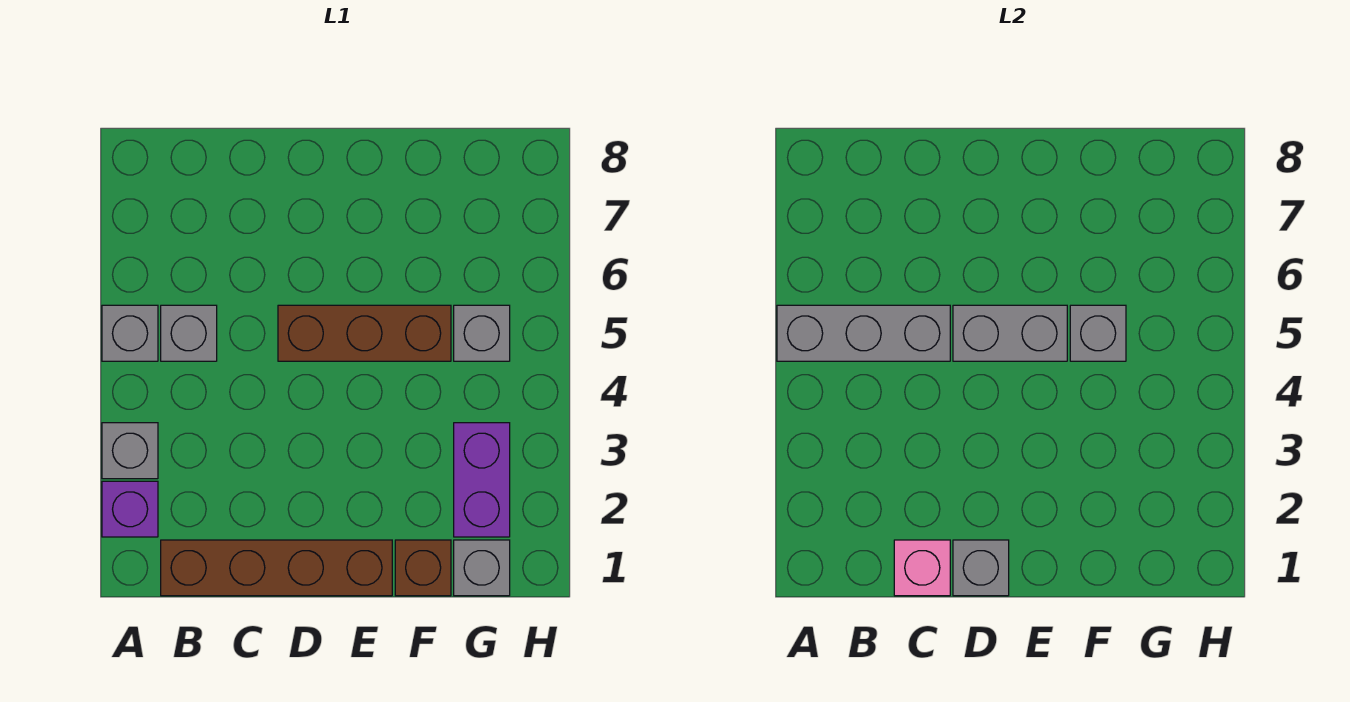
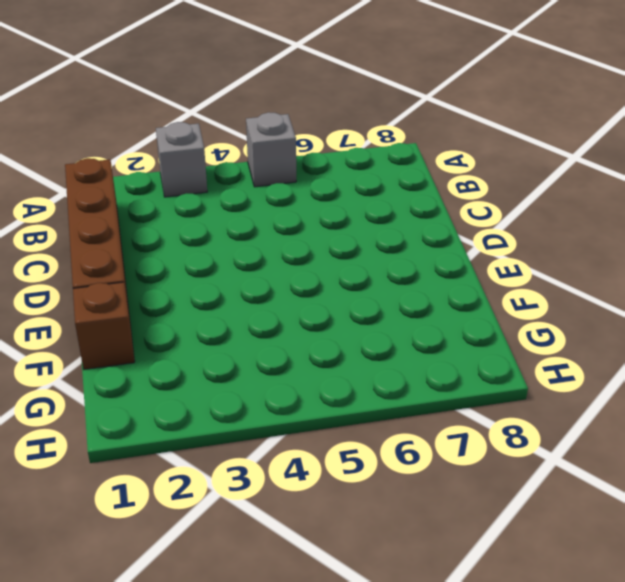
none -> purple brick A2 level 1
none -> grey brick B5 level 1
none -> brown brick D5:F5 level 1

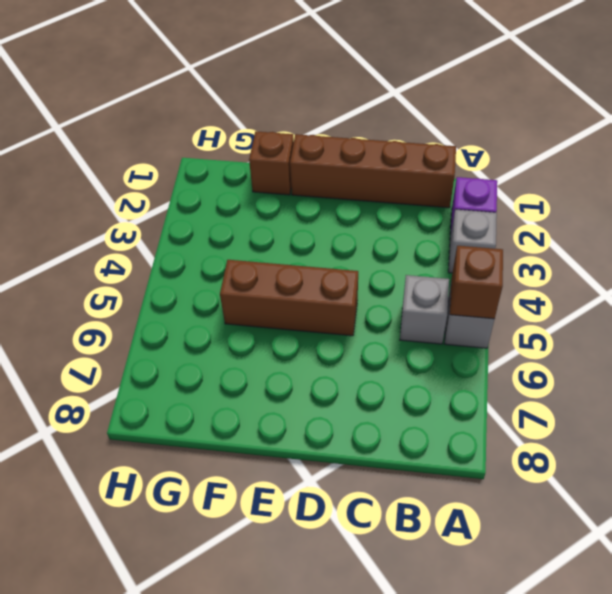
brown brick A5 level 2 -> grey brick A5:C5 level 2
none -> grey brick G1 level 1
none -> purple brick G2:G3 level 1
none -> grey brick G5 level 1

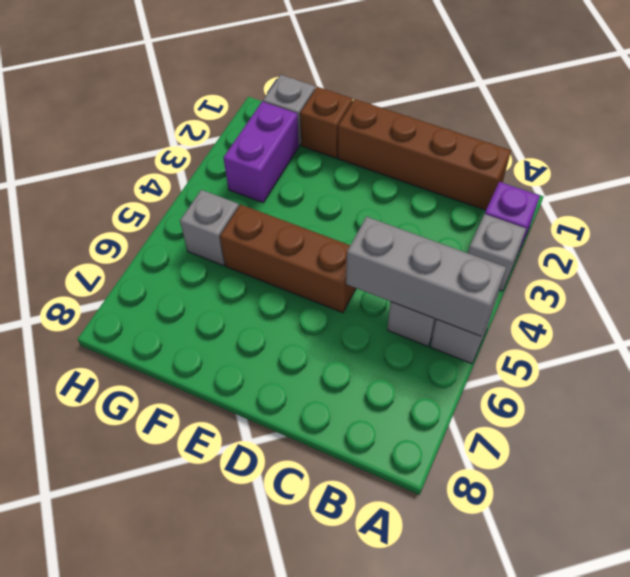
none -> pink brick C1 level 2
none -> grey brick D1 level 2
none -> grey brick D5:E5 level 2

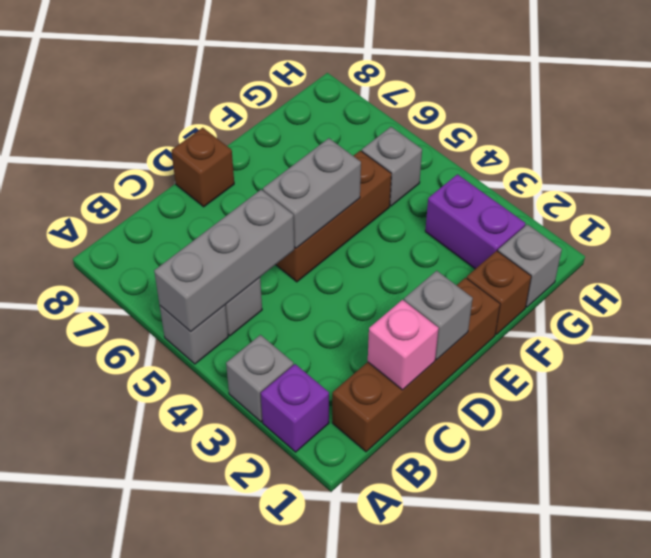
brown brick D8 level 1 -> none
none -> grey brick F5 level 2

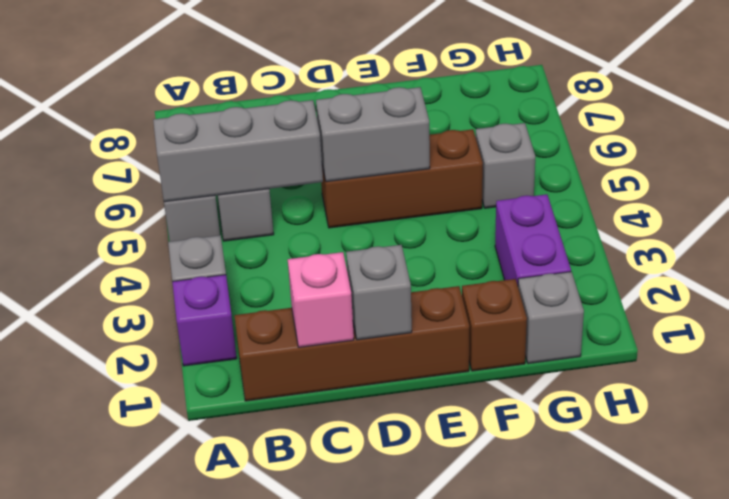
none -> grey brick F5 level 2

